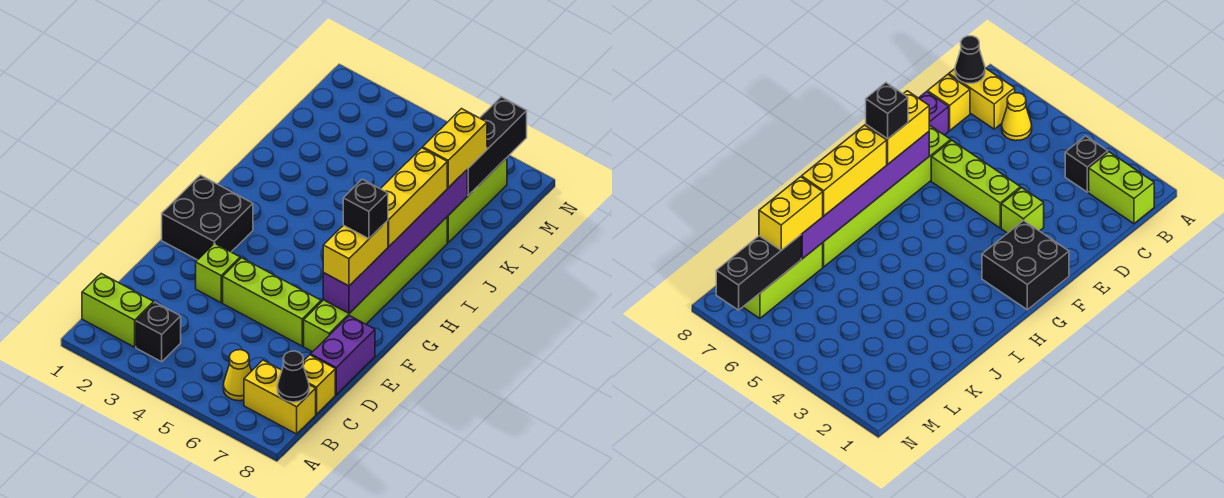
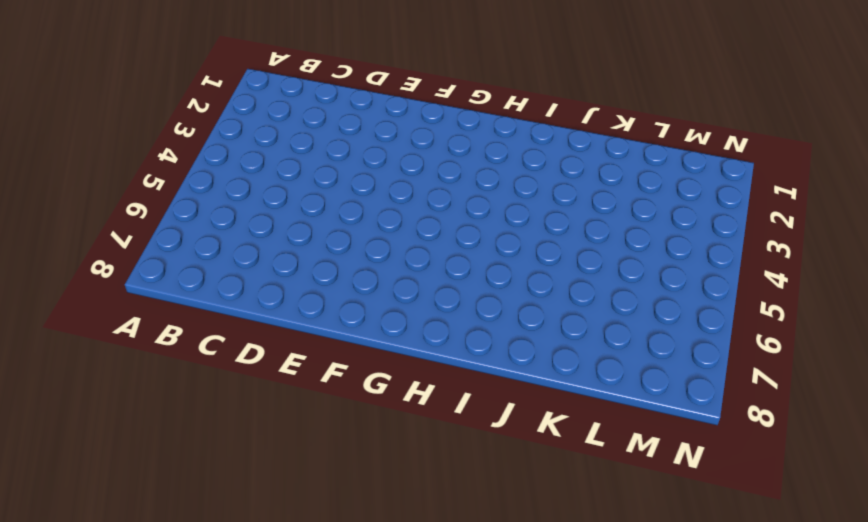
none -> lime brick B1:B2 level 1
none -> black brick B3 level 1
none -> yellow cone B6 level 1

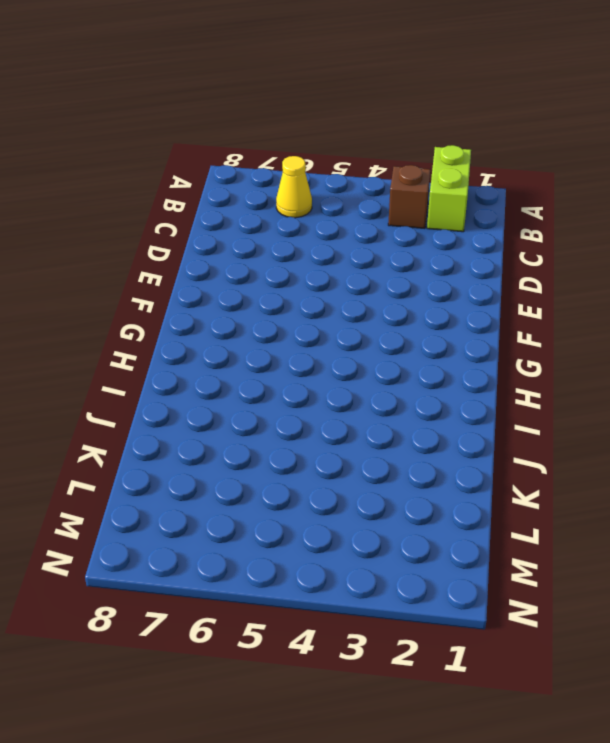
lime brick A2:B2 level 1 -> lime brick B1:B2 level 1
brown brick B3 level 1 -> black brick B3 level 1
none -> yellow brick B7:B8 level 1
none -> yellow brick C8 level 1
none -> purple brick D8:E8 level 1

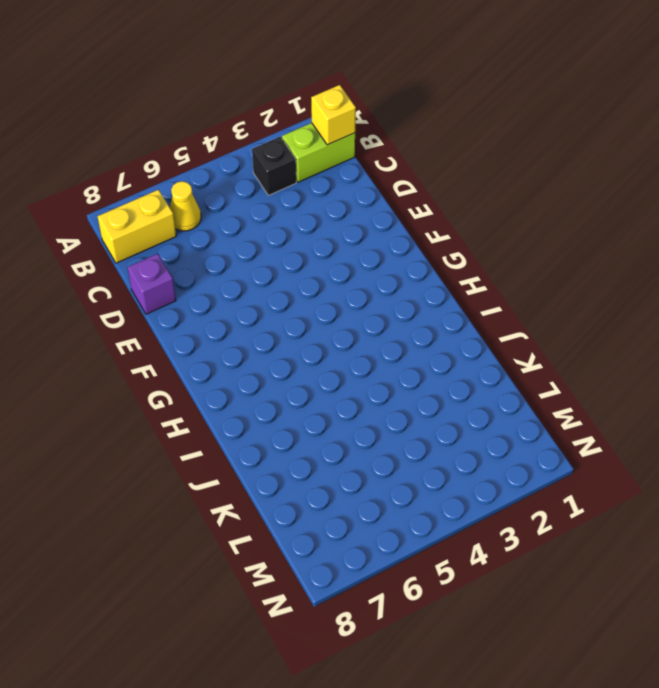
yellow brick B1 level 2 -> yellow brick C8 level 1
purple brick D8 level 1 -> purple brick D8:E8 level 1
none -> lime brick E3 level 1
none -> lime brick E4:E6 level 1
none -> lime brick E7:J7 level 1

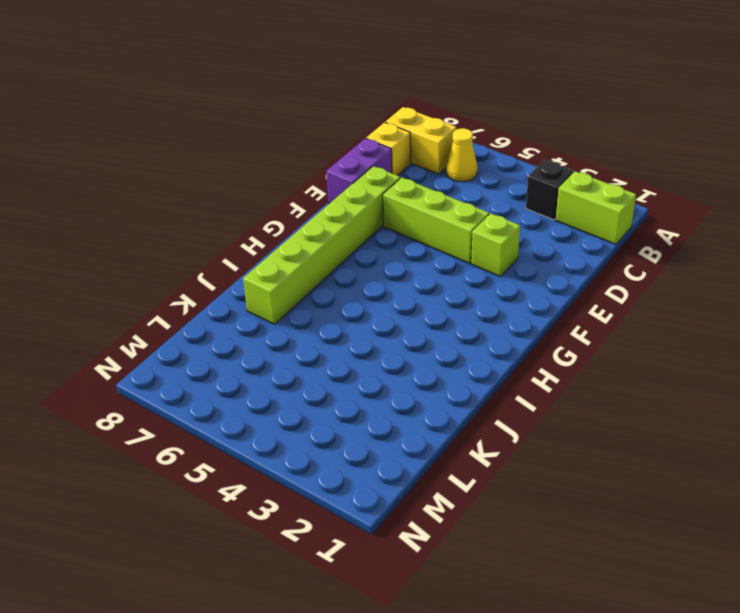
none -> black brick F1:G2 level 1
none -> lime brick K7:M7 level 1
none -> black cone B8 level 2

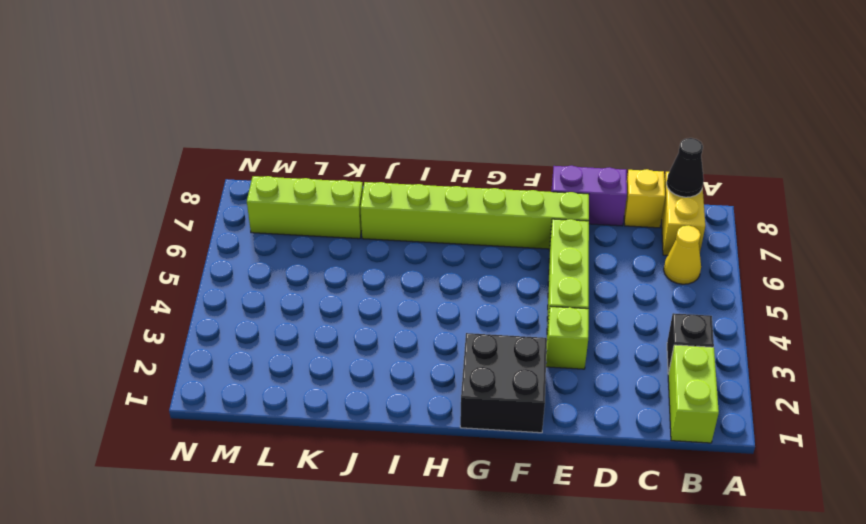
none -> purple brick F7:K7 level 2
none -> black brick L7:N7 level 2
none -> yellow brick F7:G7 level 3

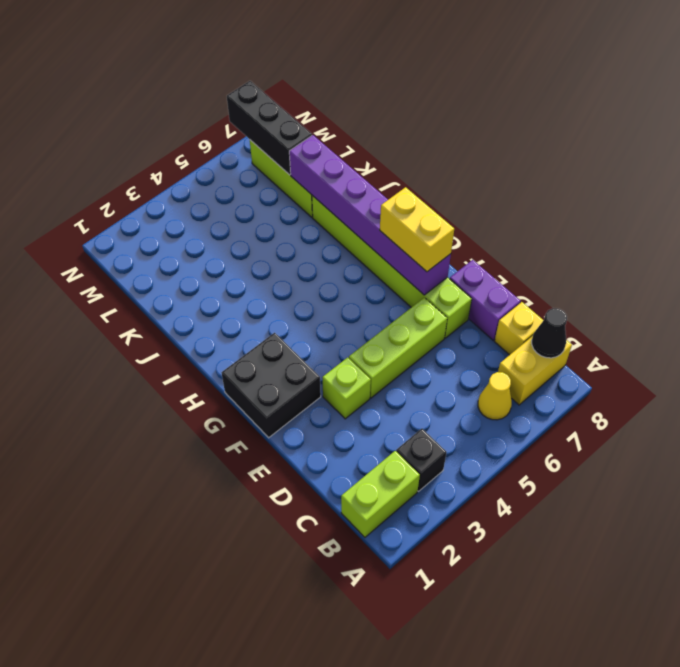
none -> yellow brick H7:J7 level 3
none -> yellow brick K7:L7 level 3
none -> black brick G7 level 4

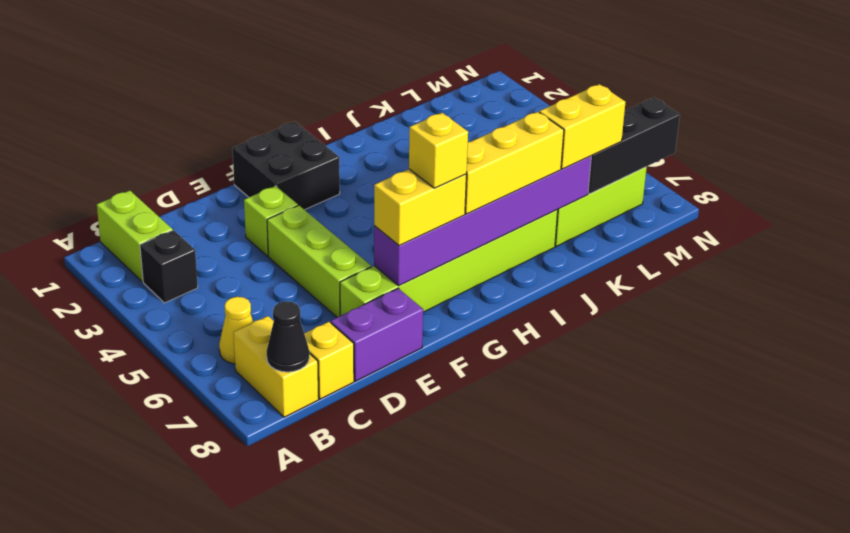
yellow brick G7 level 4 -> black brick G7 level 4

